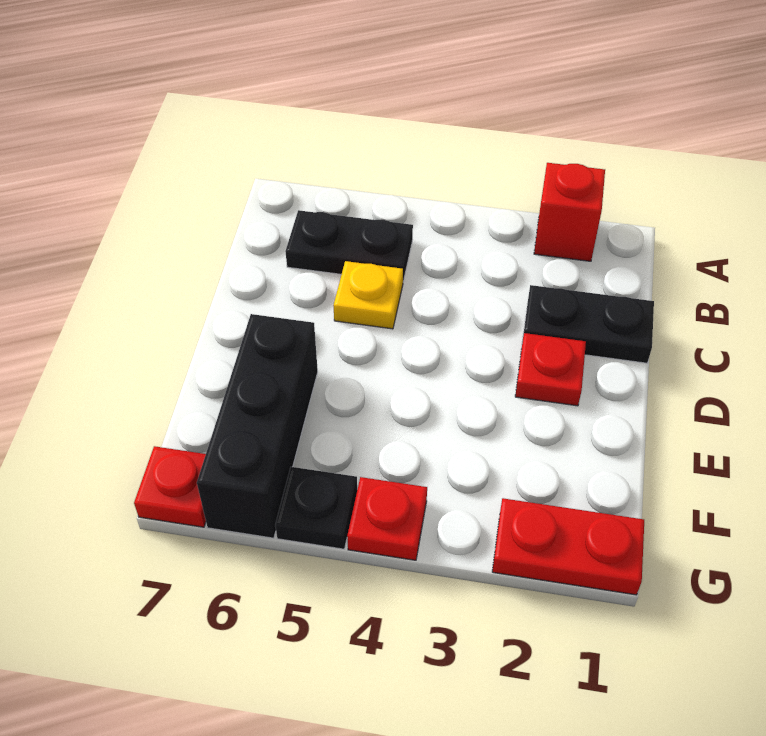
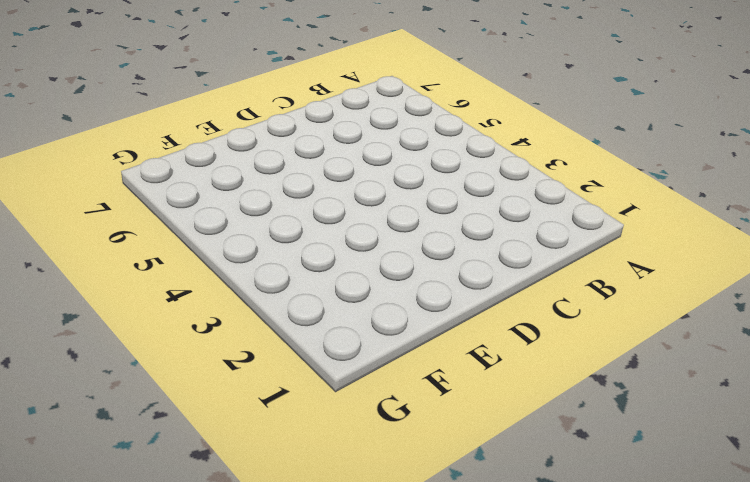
none -> red brick A2 level 1
none -> black plate B5:B6 level 1

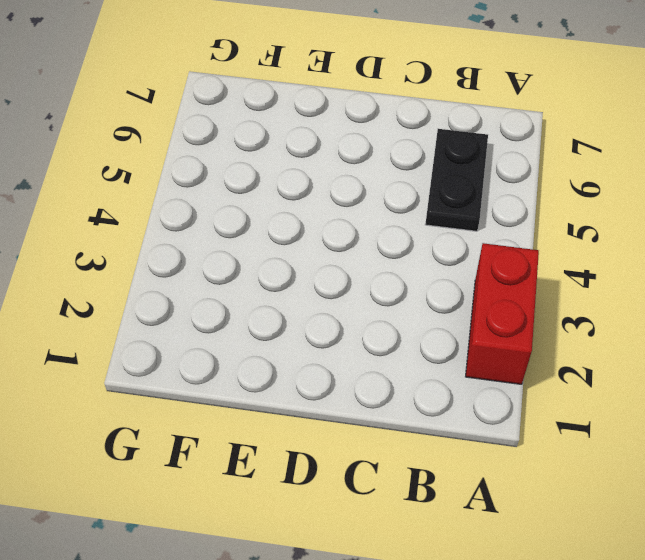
red brick A2:A3 level 1 -> red brick A2 level 1
none -> black plate C1:C2 level 1
none -> yellow plate C5 level 1

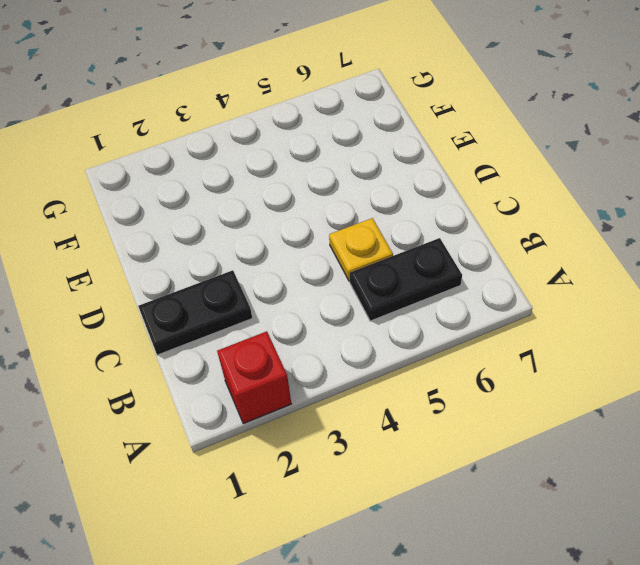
none -> red plate D2 level 1
none -> black brick E6:G6 level 1

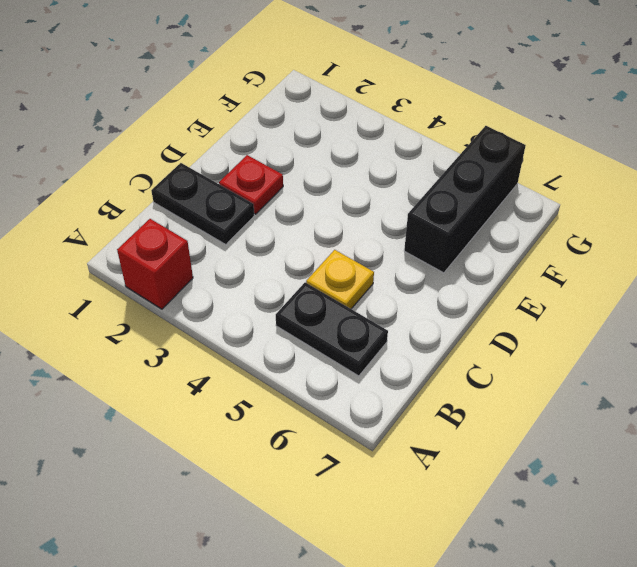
none -> red plate G1:G2 level 1
none -> red plate G4 level 1

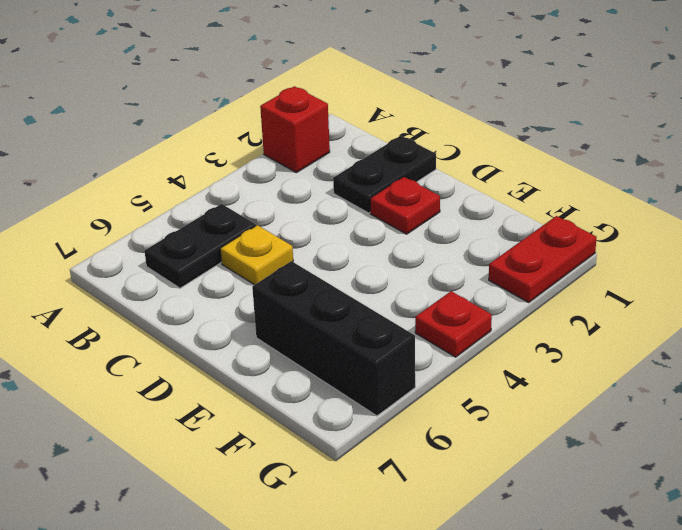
none -> black plate G5 level 1
none -> red plate G7 level 1

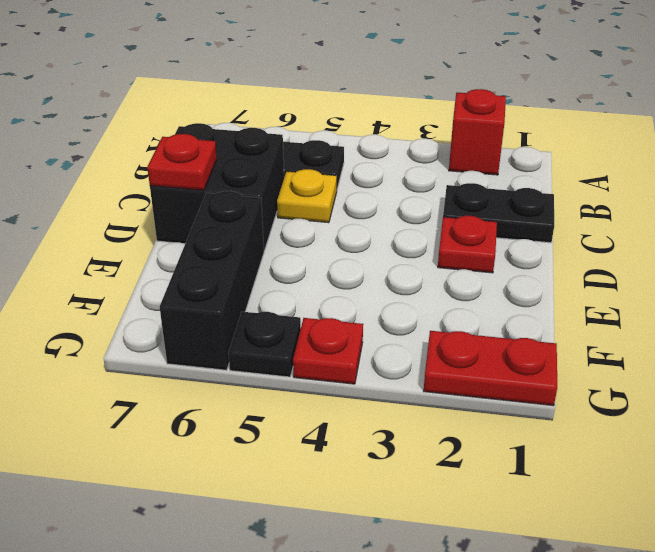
black brick C6:D7 level 1 -> none
red plate D7 level 2 -> red plate G7 level 1

